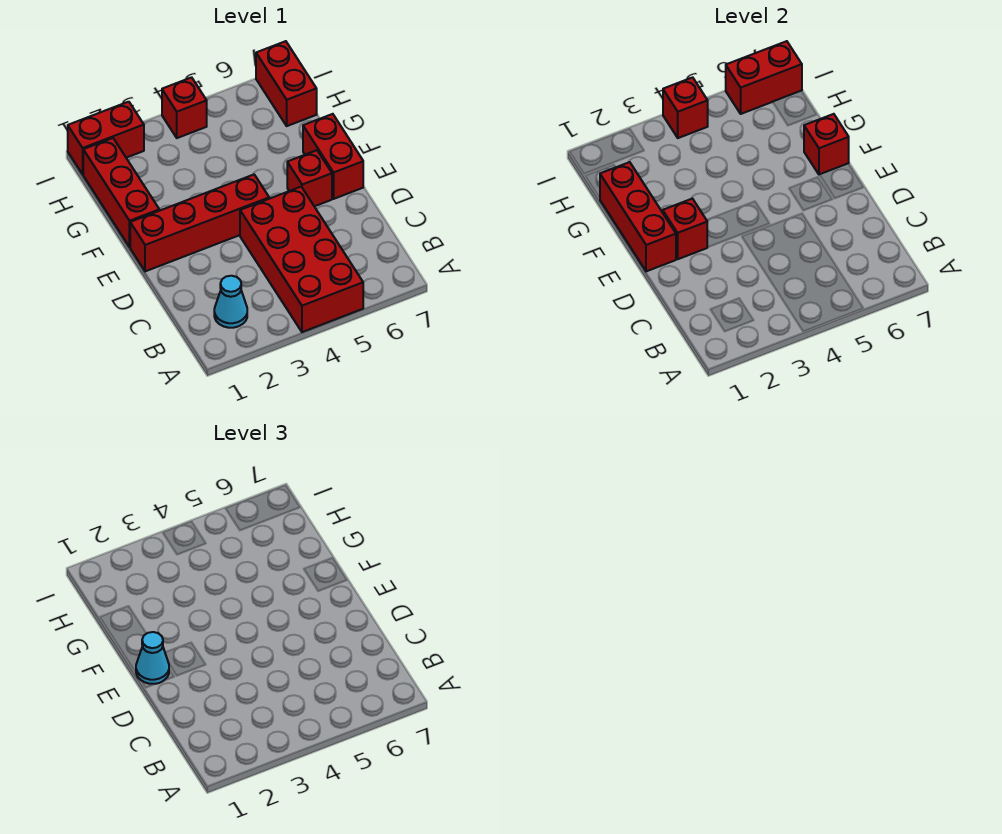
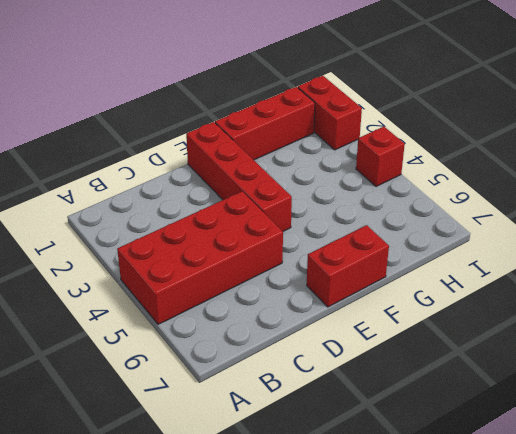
none -> cyan cone B2 level 1
none -> red brick E6 level 1
none -> red brick H7:I7 level 1

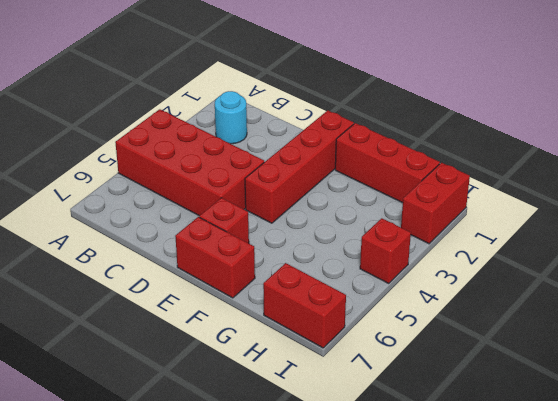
cyan round brick B2 level 1 -> cyan cone B2 level 1
none -> red brick E1:G1 level 2
none -> red brick E2 level 2
none -> red brick F7 level 2

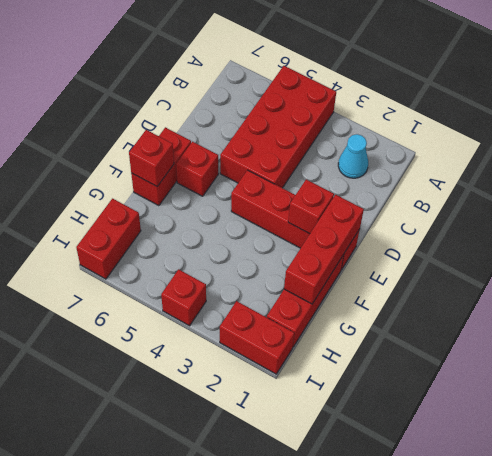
none -> red brick I4 level 2
none -> red brick I6:I7 level 2
none -> cyan cone E1 level 3

